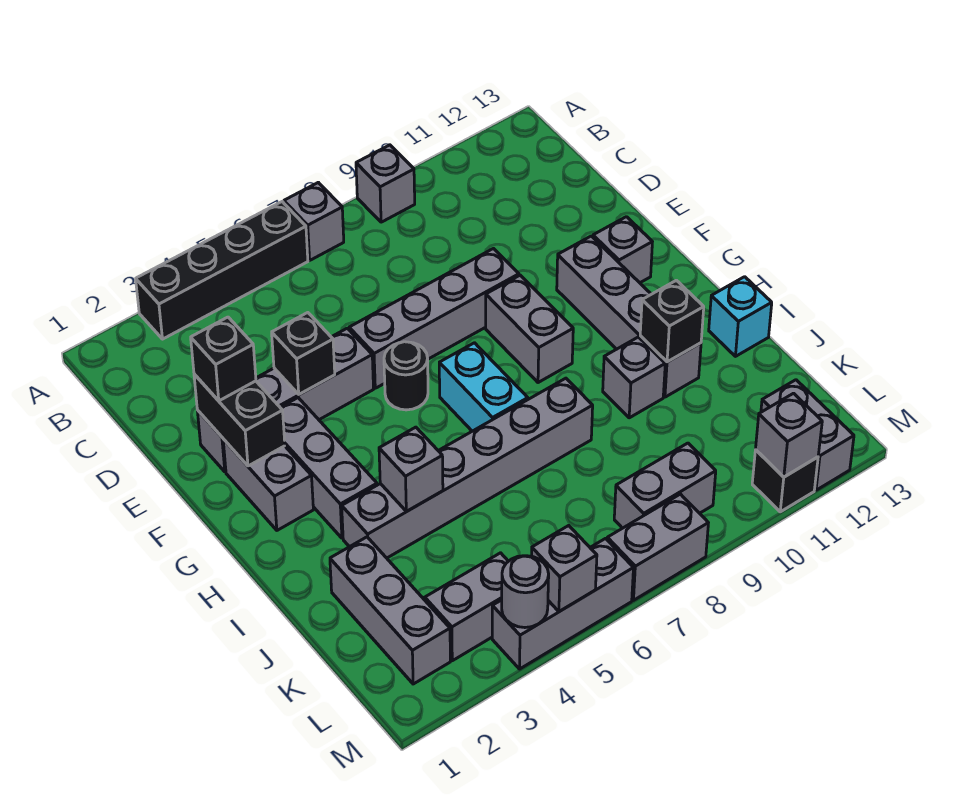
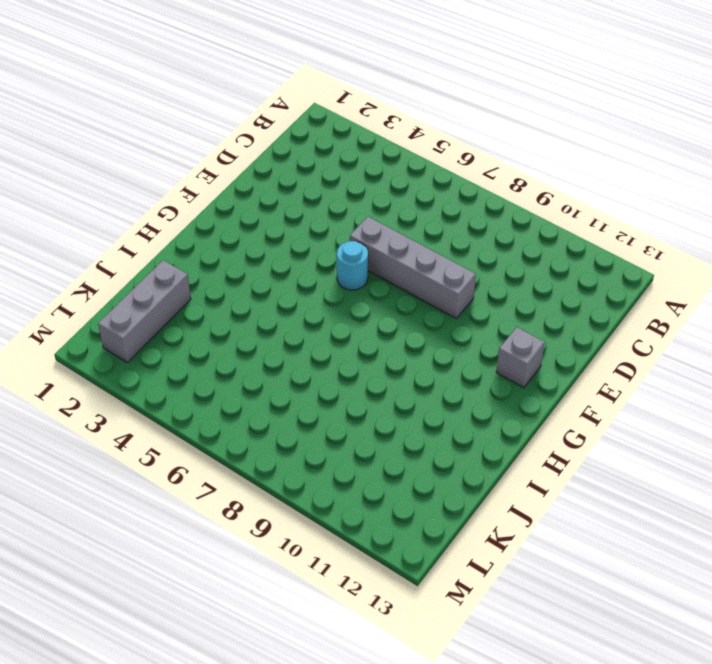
cyan round brick F6 level 1 -> black round brick F6 level 1
none -> black brick A3:A6 level 1
none -> grey brick A7 level 1
none -> grey brick A9 level 1
none -> grey brick E2:E5 level 1

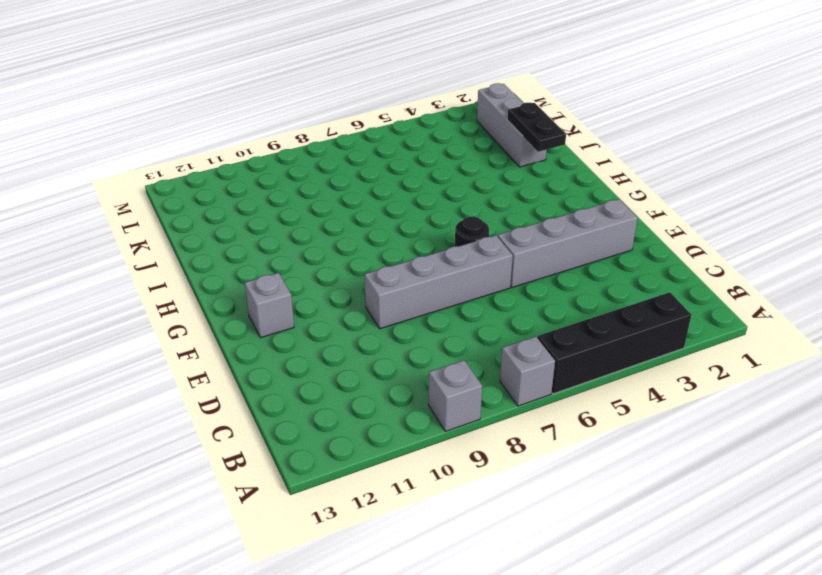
black plate I2:J2 level 2 -> none
none -> grey brick F2:G2 level 1
none -> grey brick F3:H3 level 1
none -> grey brick F9:G9 level 1
none -> grey brick F11:I11 level 1

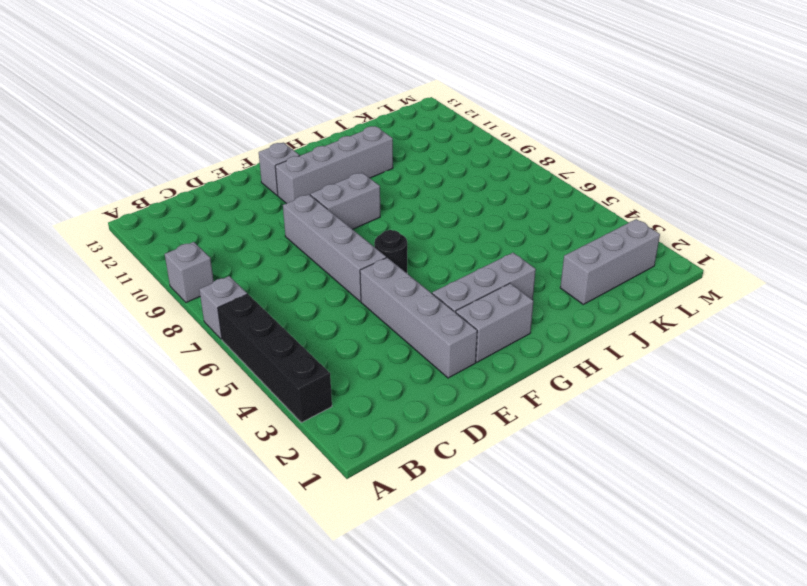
none -> cyan brick G7:H7 level 1
none -> grey brick I3:I8 level 1
none -> grey brick I10 level 1
none -> cyan brick I13 level 1

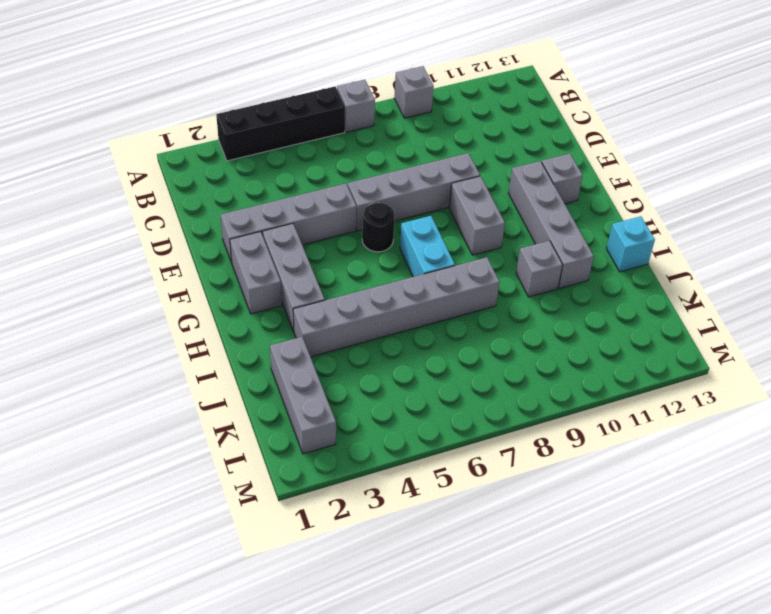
none -> grey brick L3:L4 level 1
none -> grey brick L8:L9 level 1
none -> grey brick L12:M12 level 1
none -> grey brick M4:M6 level 1

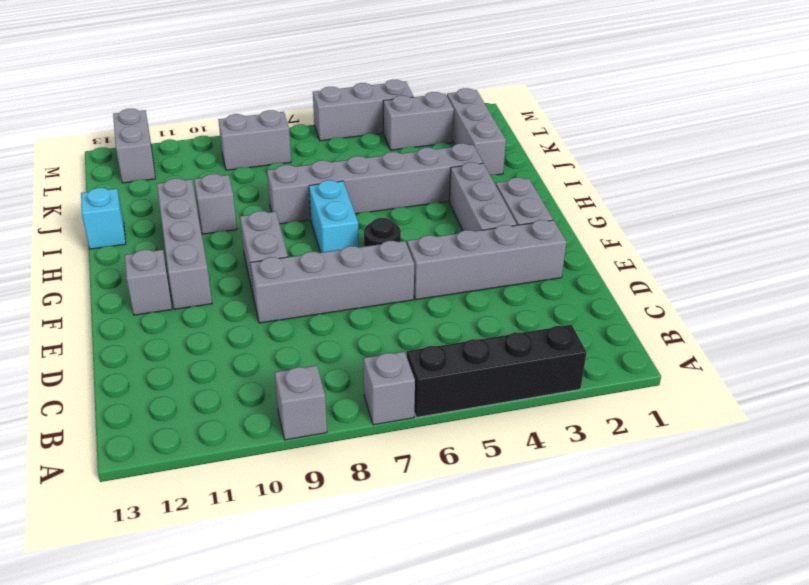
none -> grey brick M7:M8 level 1
none -> black brick M11 level 1
none -> black brick E2:F2 level 2
none -> black brick E4 level 2

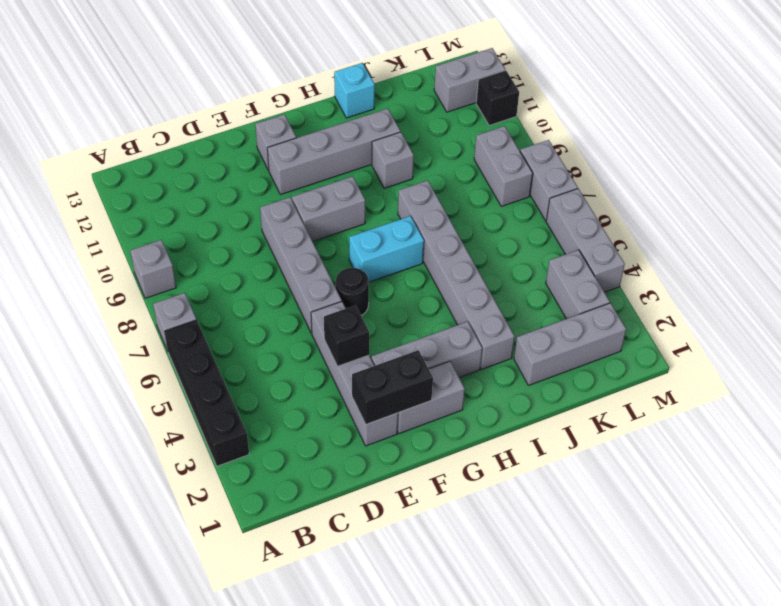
none -> grey brick I4 level 2
none -> black brick I11 level 2
none -> grey round brick M4 level 2
none -> grey brick M5 level 2

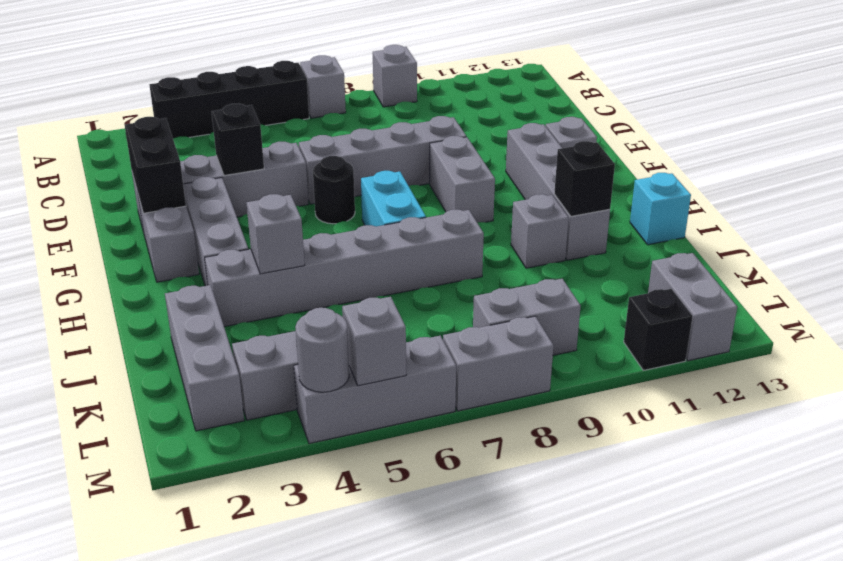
none -> grey brick M11 level 2
none -> black brick E2 level 3

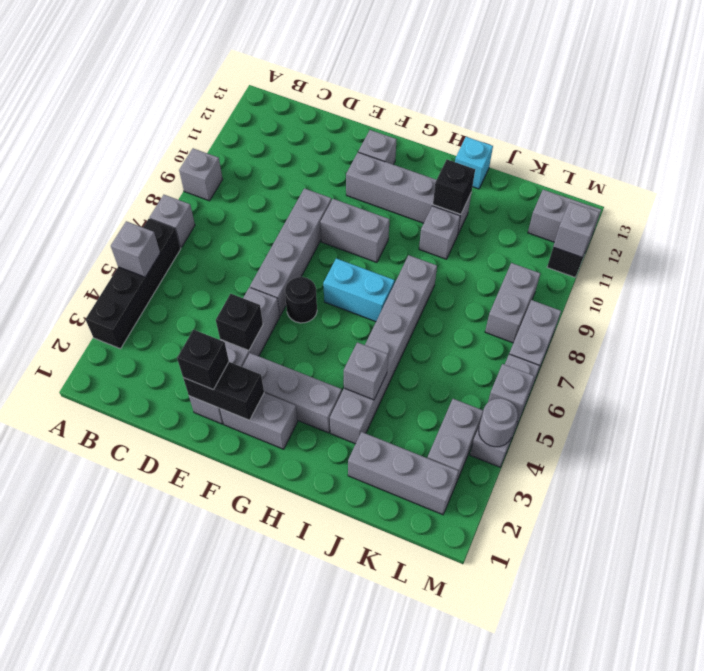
grey brick A5 level 2 -> none

